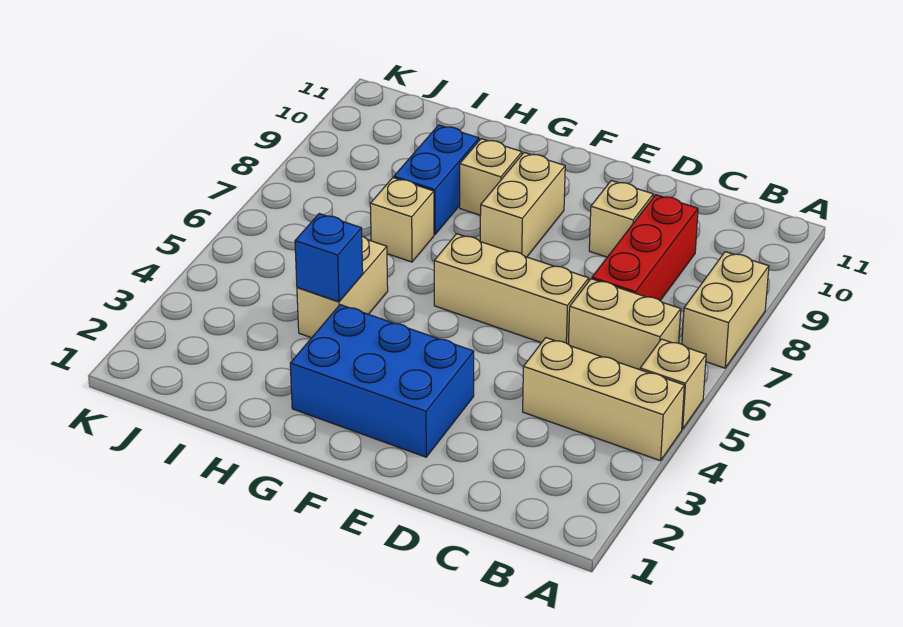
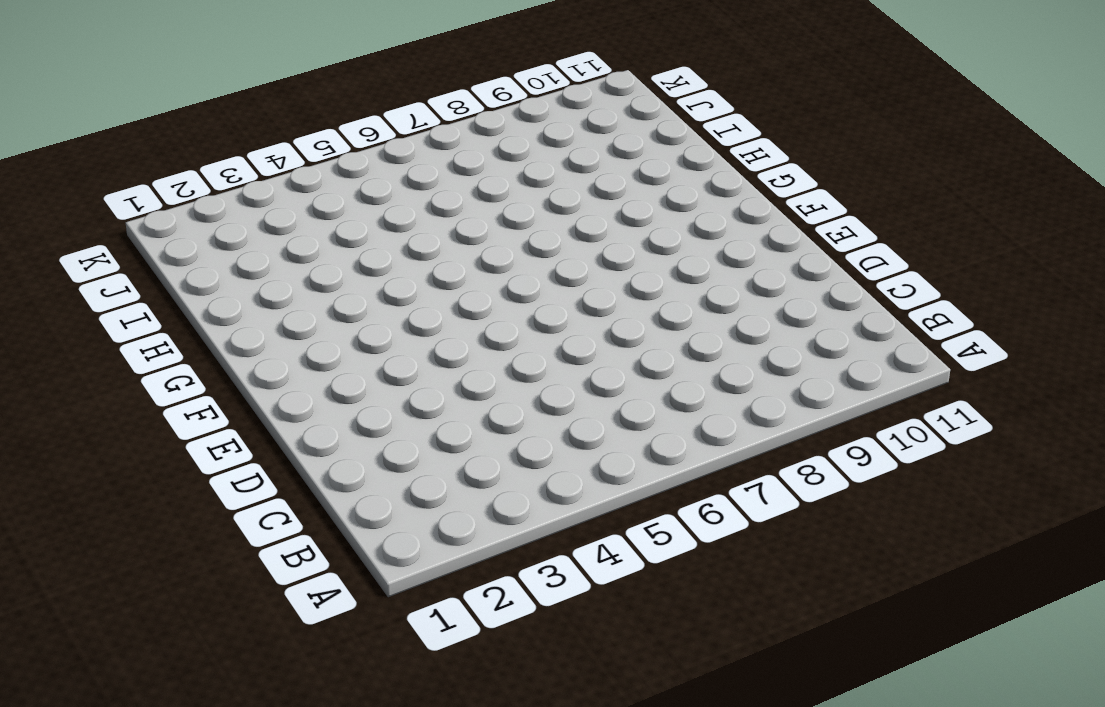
none -> tan brick A4:C4 level 1
none -> tan brick A5 level 1
none -> tan brick A7:A8 level 1

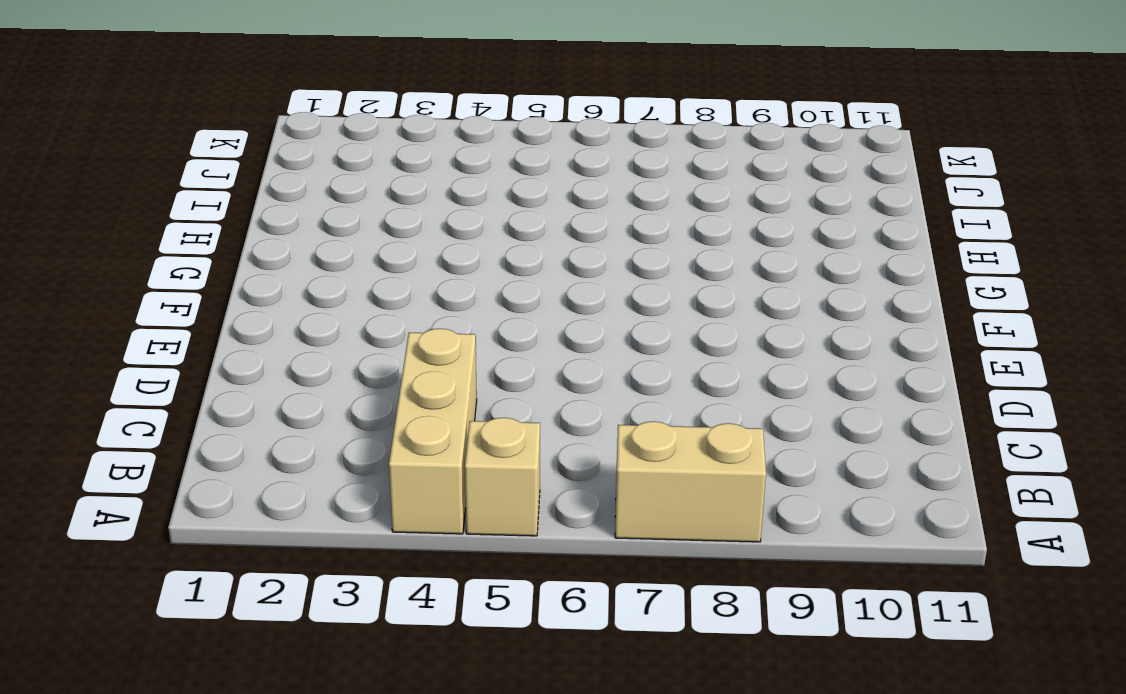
none -> tan brick B6:C6 level 1
none -> red brick C7:C9 level 1
none -> tan brick D6:F6 level 1

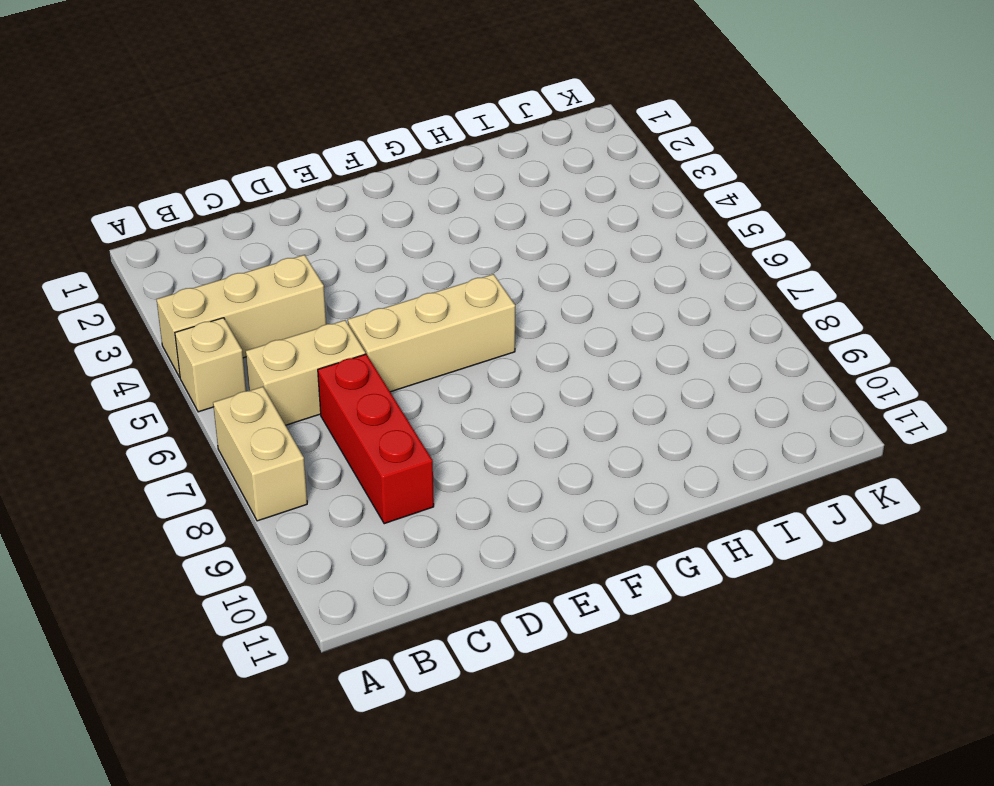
none -> tan brick D9 level 1
none -> blue brick E2:G3 level 1
none -> tan brick F8:F9 level 1

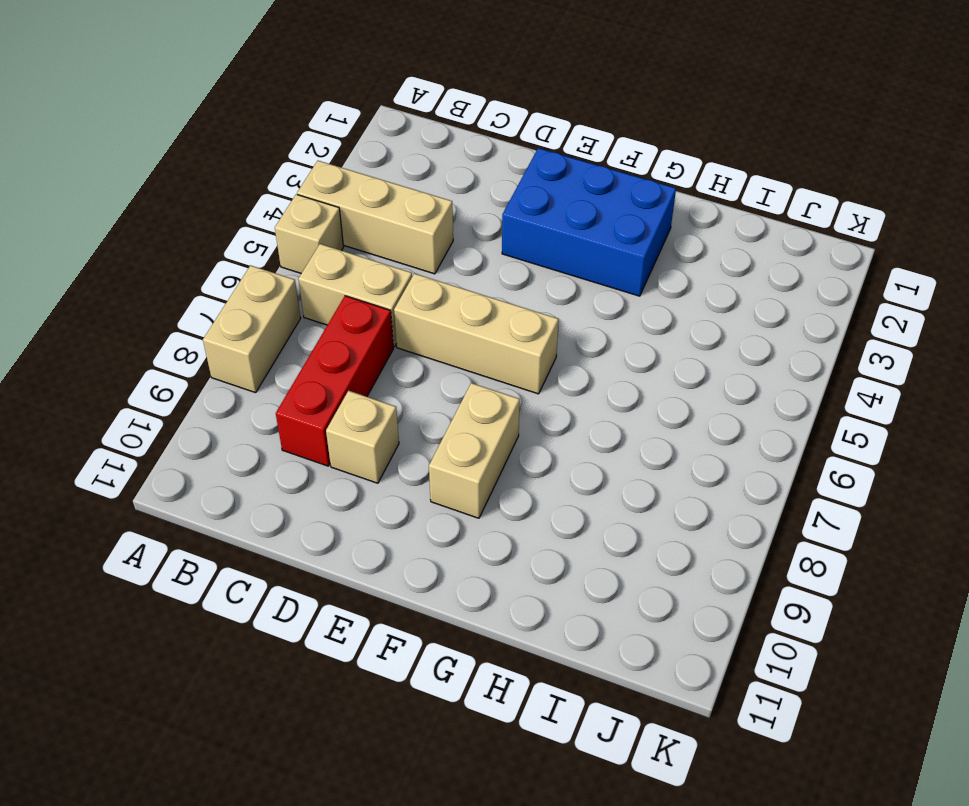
none -> tan brick G9 level 1
none -> tan brick H4:H5 level 1
none -> tan brick H7 level 1

